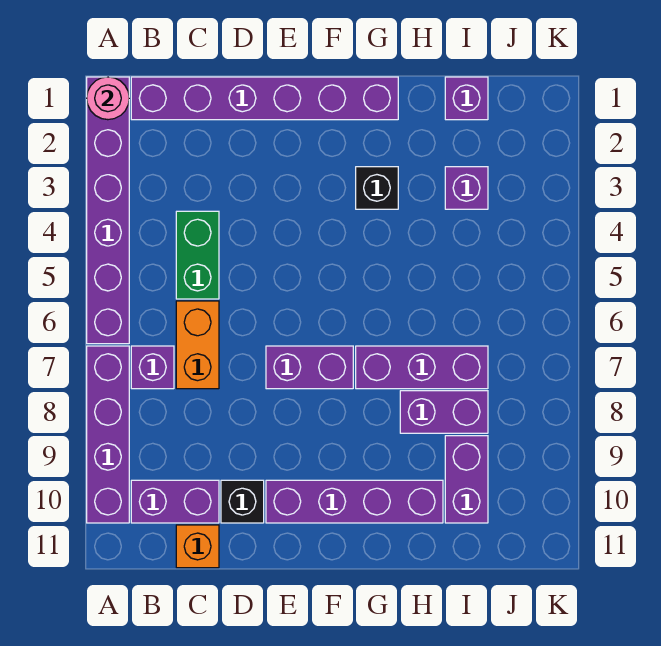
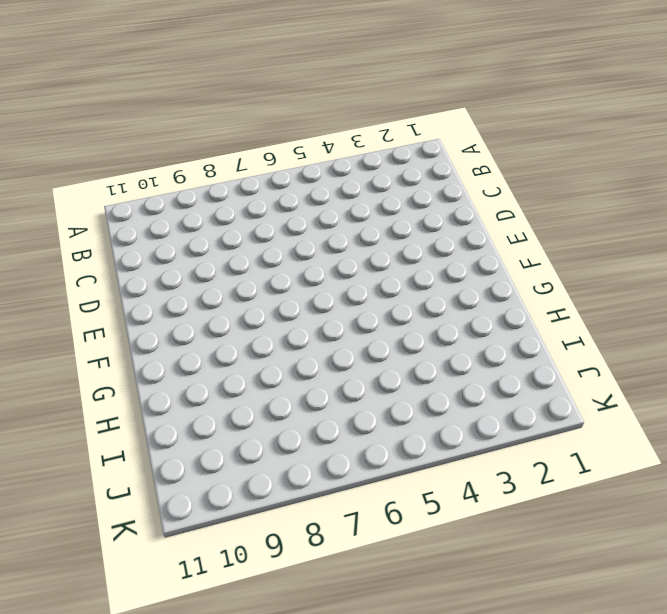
none -> purple brick A1:A6 level 1
none -> purple brick A7:A10 level 1
none -> purple brick B1:G1 level 1

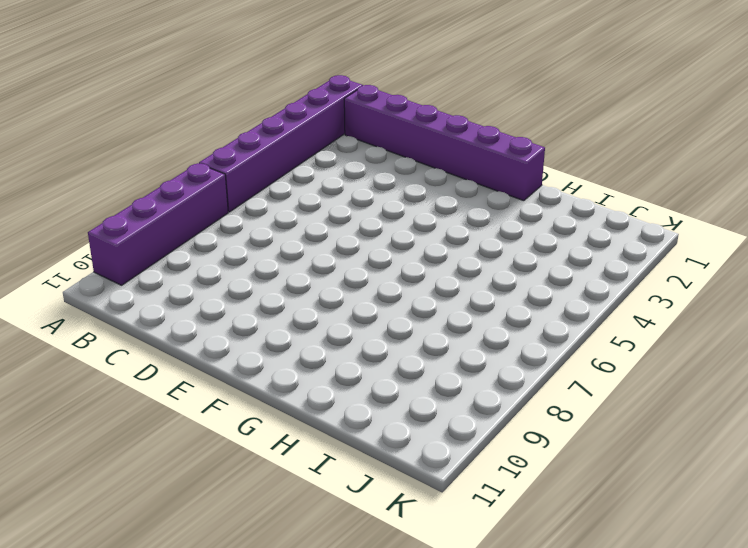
none -> purple brick B7 level 1
none -> purple brick B10:C10 level 1
none -> green brick C4:C5 level 1

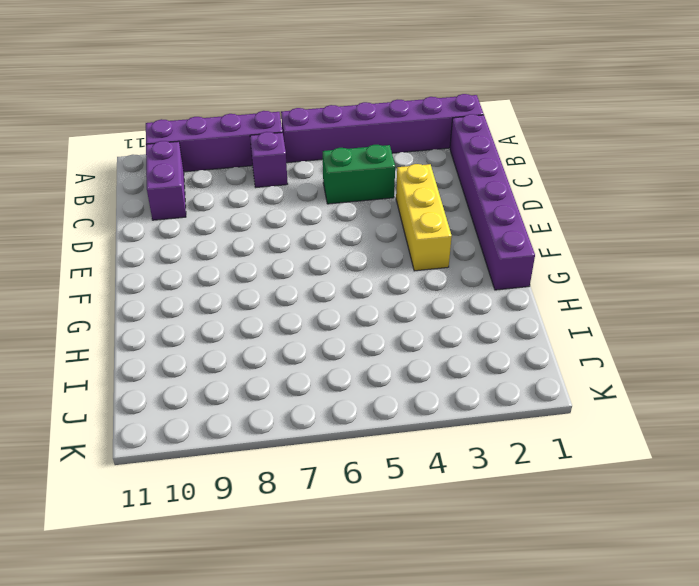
yellow brick D3:F3 level 1 -> none
none -> orange brick C6:C7 level 1
none -> orange brick C11 level 1
none -> black brick D10 level 1

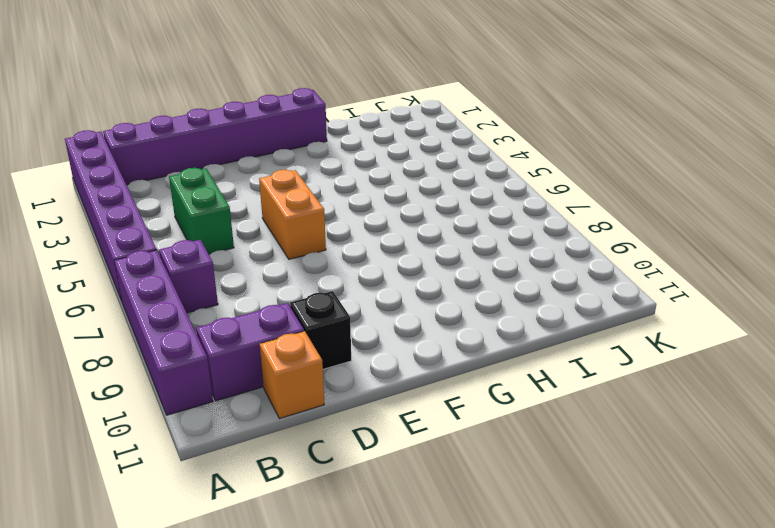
orange brick E5:E6 level 1 -> orange brick C6:C7 level 1
none -> purple brick E7:F7 level 1
none -> purple brick E10:H10 level 1
none -> black brick G3 level 1

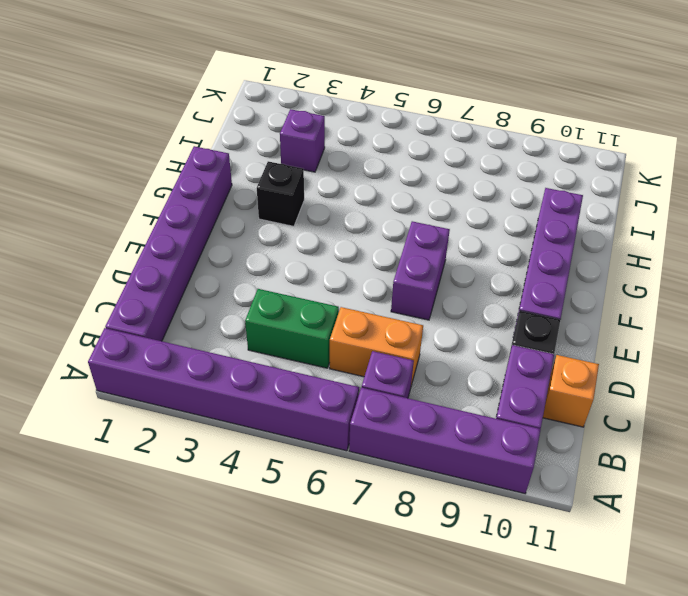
none -> purple brick G7:I7 level 1
none -> purple brick H8:I8 level 1
none -> purple brick I1 level 1

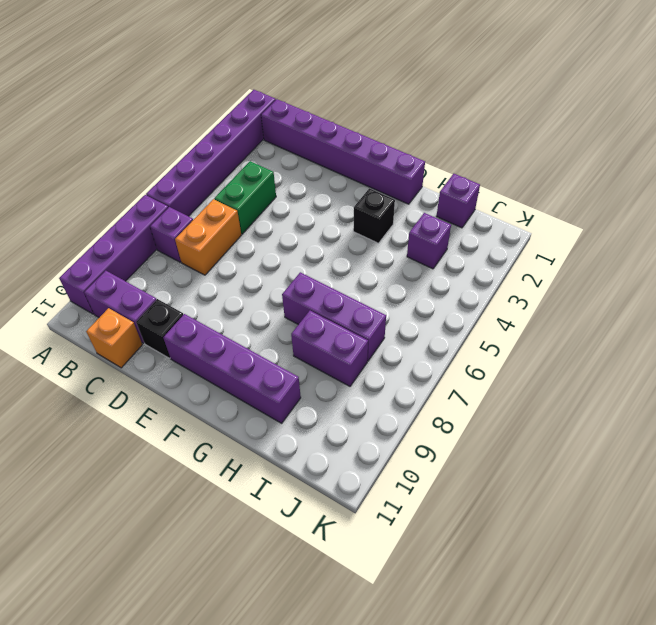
none -> purple brick E7:F7 level 1
none -> purple brick I9:I10 level 1
none -> pink round brick A1 level 2

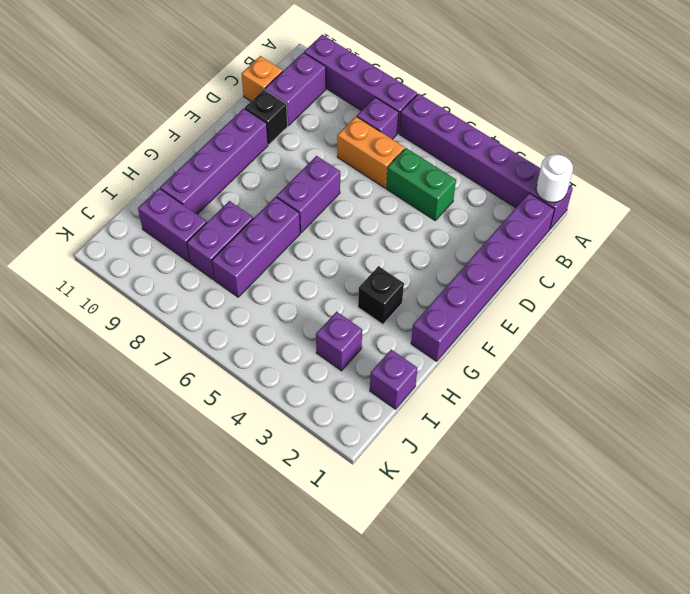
white round brick A1 level 2 -> pink round brick A1 level 2

